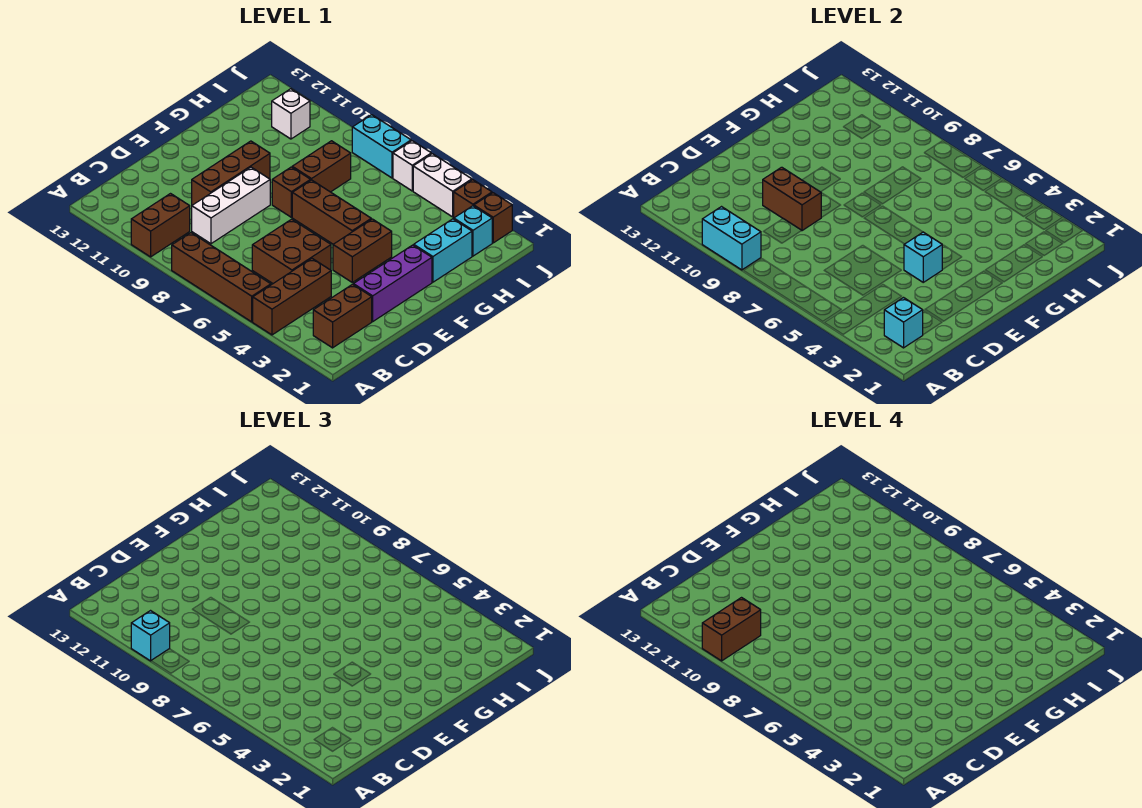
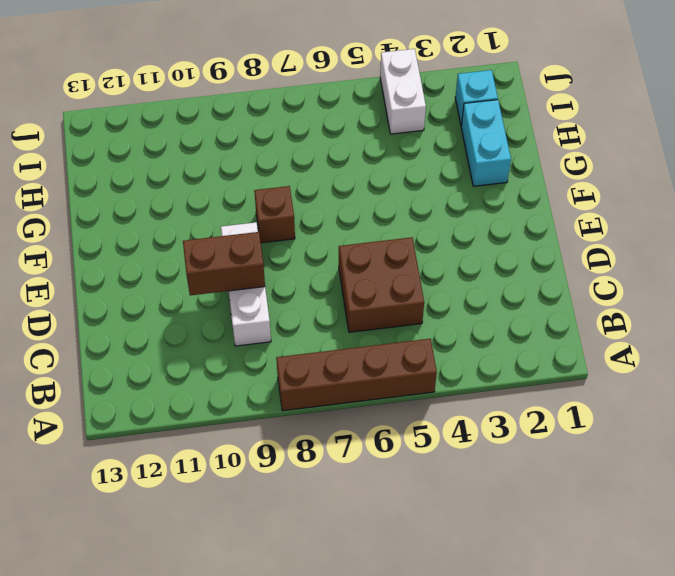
white brick I4:J4 level 1 -> white brick J4:J5 level 1
none -> brown brick A4:C4 level 1
none -> brown brick A10:B10 level 1
none -> brown brick B2:C2 level 1

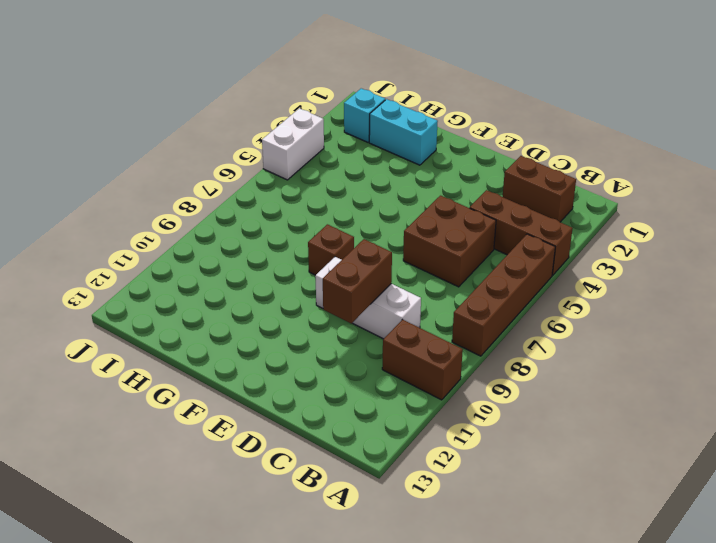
none -> purple brick D2:F2 level 1
none -> brown brick D10:F10 level 1
none -> brown brick E4:F4 level 1

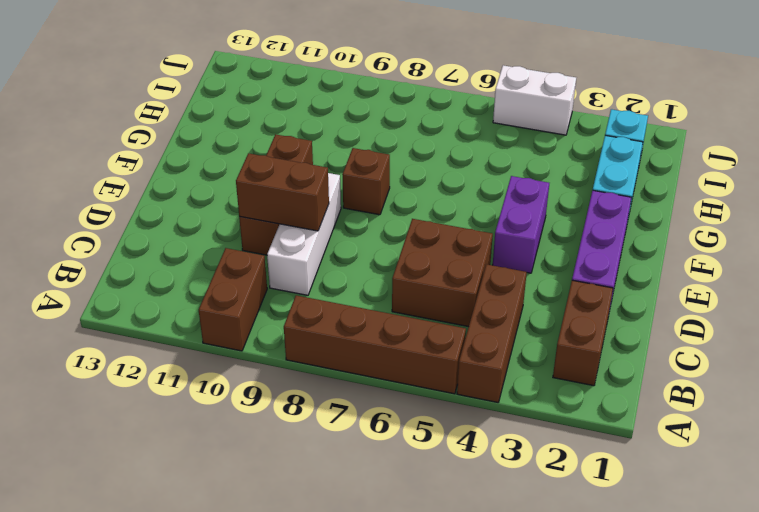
purple brick E4:F4 level 1 -> brown brick E4:F4 level 1
none -> brown brick F5:F7 level 1
none -> brown brick G8:H8 level 1
none -> white brick I11 level 1

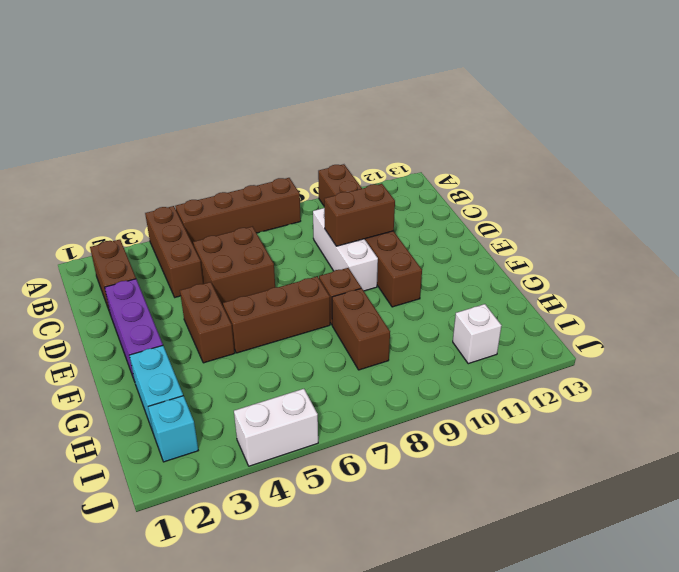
none -> brown brick J2 level 1
none -> brown brick J3 level 1
none -> white brick J6 level 1

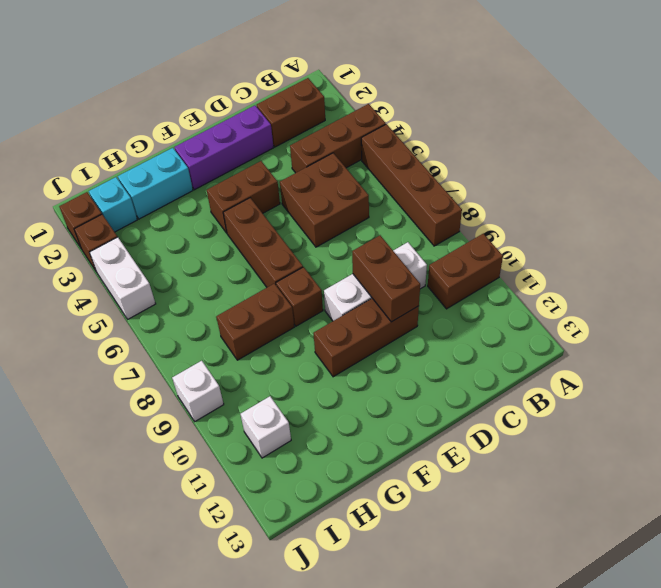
white brick J9 level 1 -> white brick J6 level 1
none -> cyan brick J7:J8 level 1
none -> cyan brick A9:A10 level 2
none -> cyan brick B2 level 2

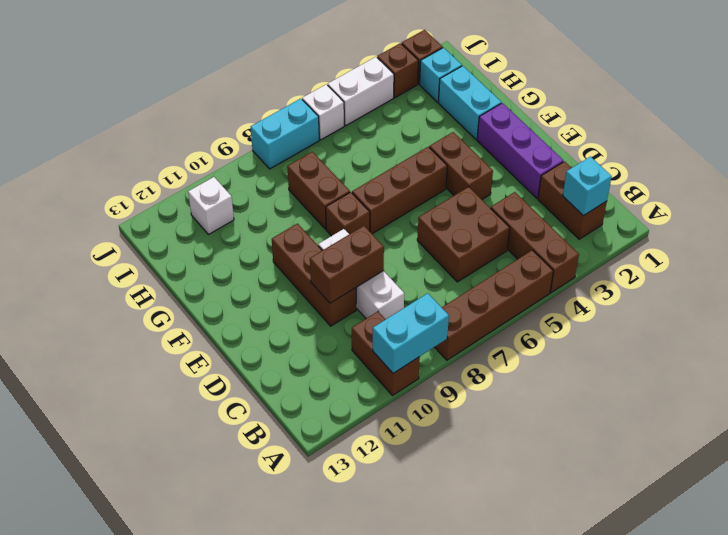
none -> cyan brick E4 level 2
none -> cyan brick A10 level 3
none -> brown brick A10:B10 level 4

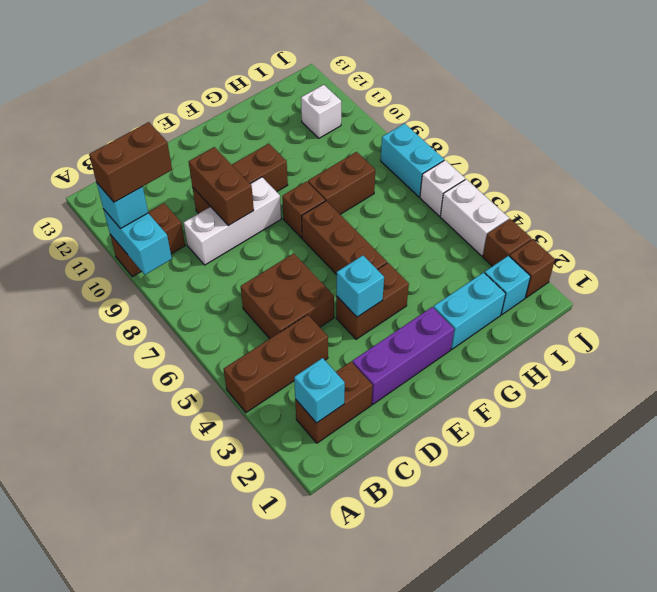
none -> brown brick A5:A8 level 1

